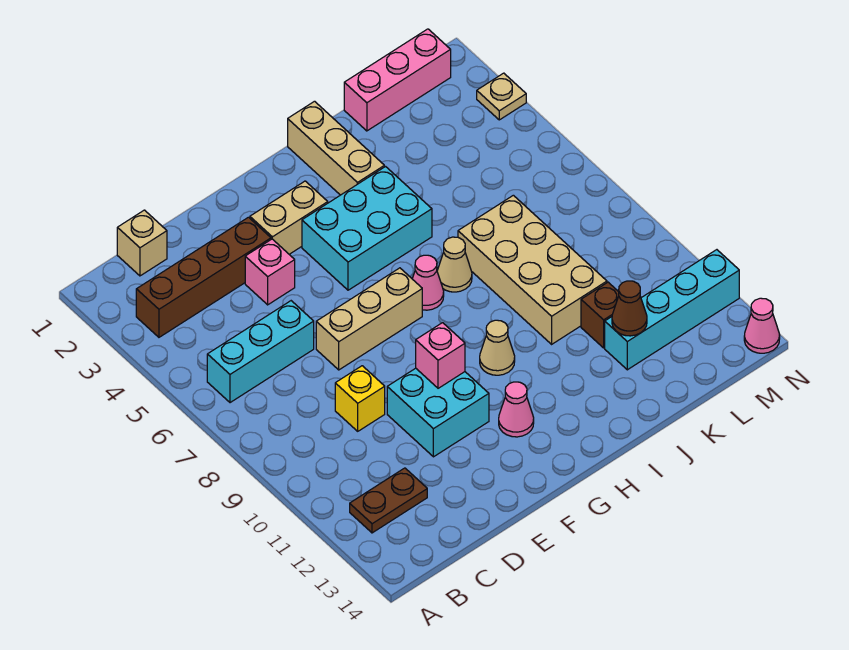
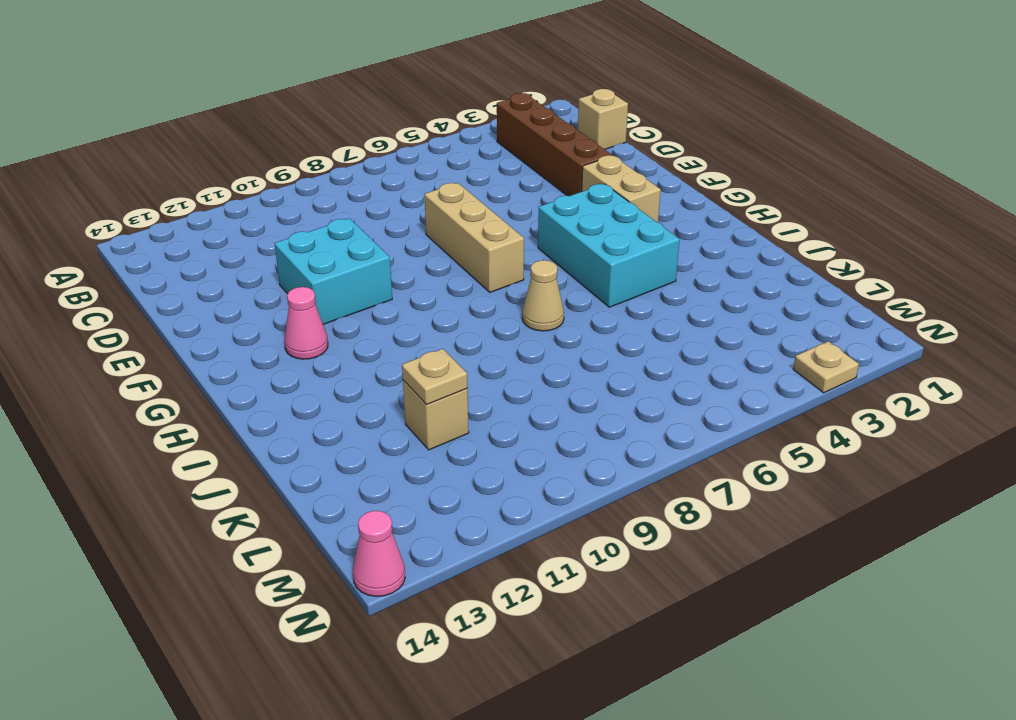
tan brick K11 level 1 -> brown brick K11 level 1
tan plate K11 level 2 -> none
none -> cyan brick B6:D6 level 1
none -> brown plate B12:C12 level 1
none -> yellow brick D9 level 1

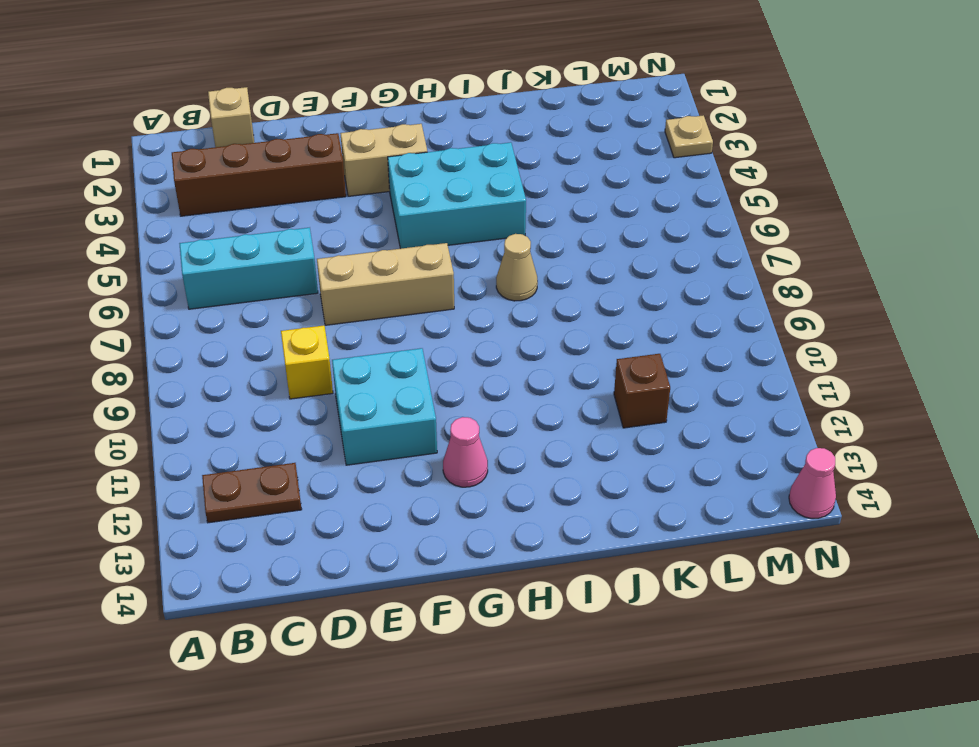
none -> pink brick E4 level 1
none -> pink cone H7 level 1
none -> tan cone H10 level 1

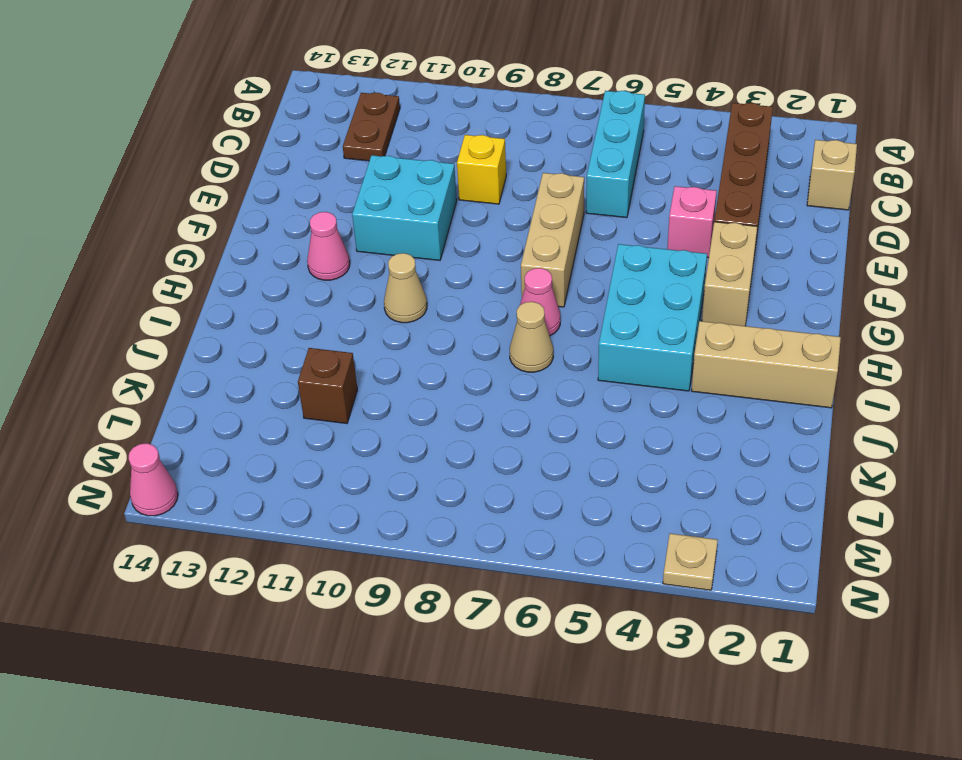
none -> tan brick J7:K10 level 1
none -> pink brick K1:M1 level 1
none -> cyan brick K12:N12 level 1

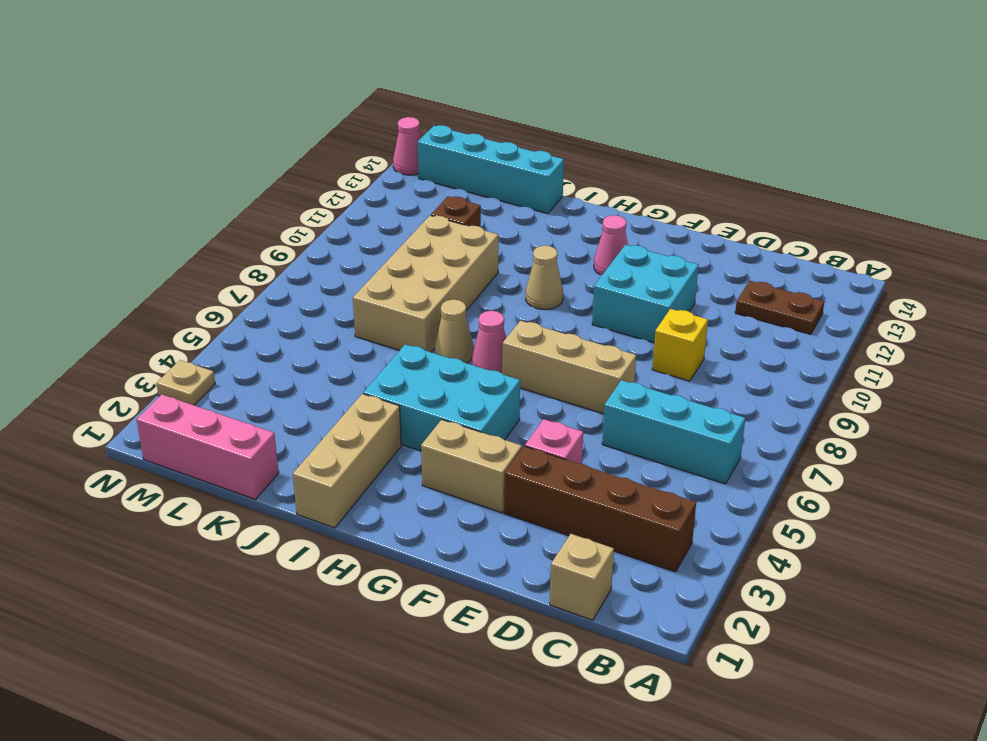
cyan brick J14:M14 level 1 -> cyan brick K12:N12 level 1
none -> pink brick F10 level 2
none -> brown cone K12 level 2

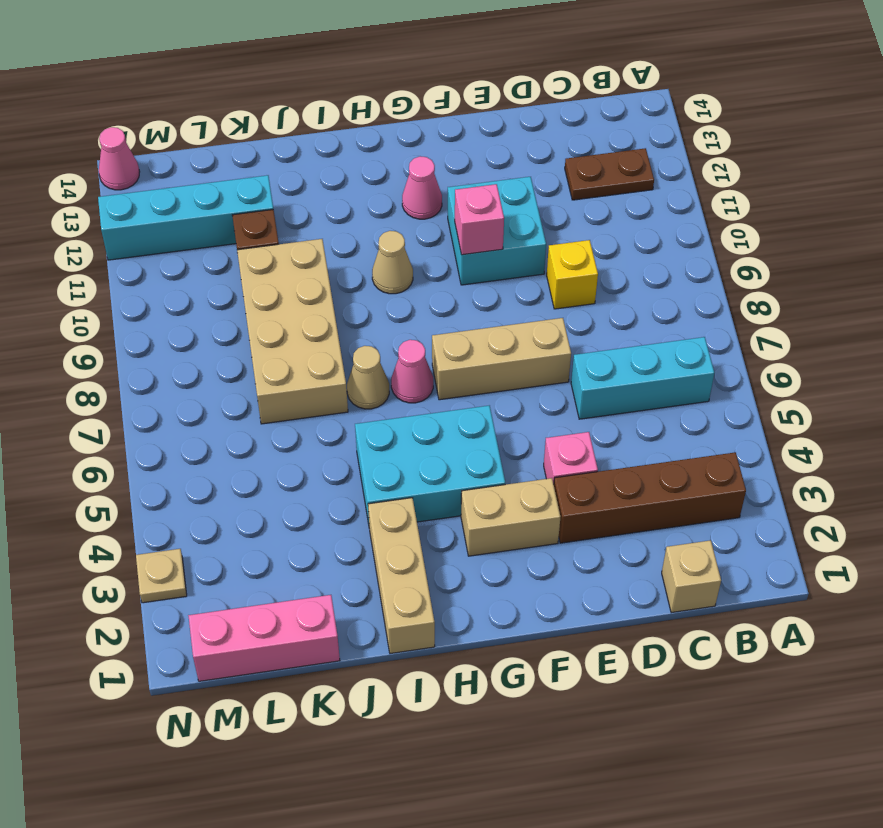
none -> brown cone K12 level 2

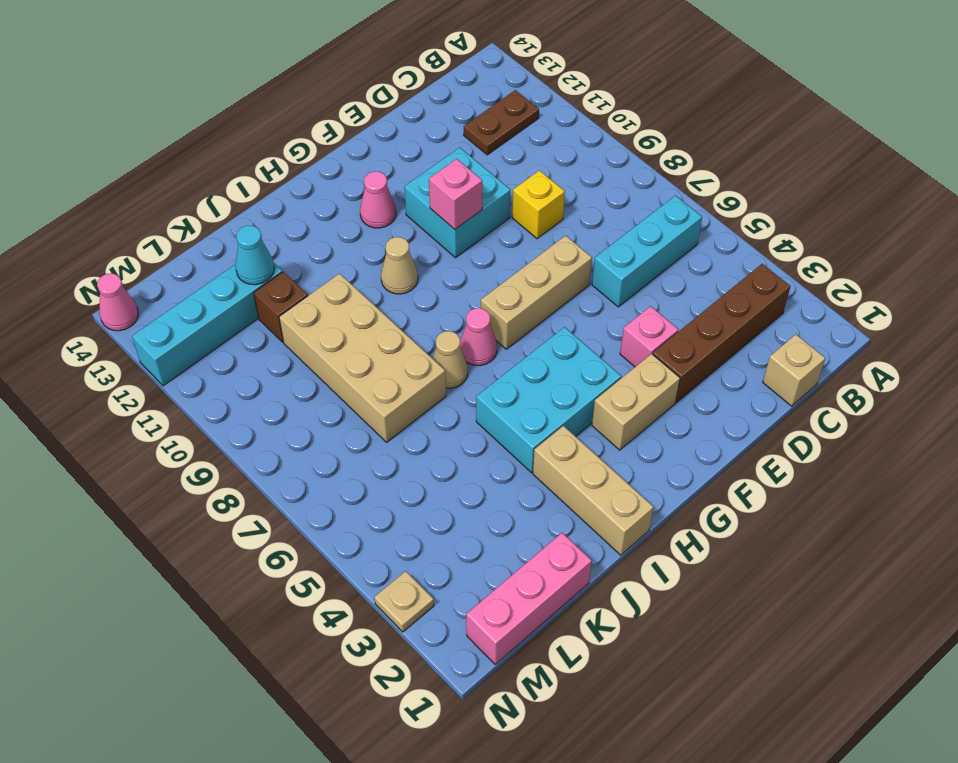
cyan cone K12 level 2 -> brown cone K12 level 2

